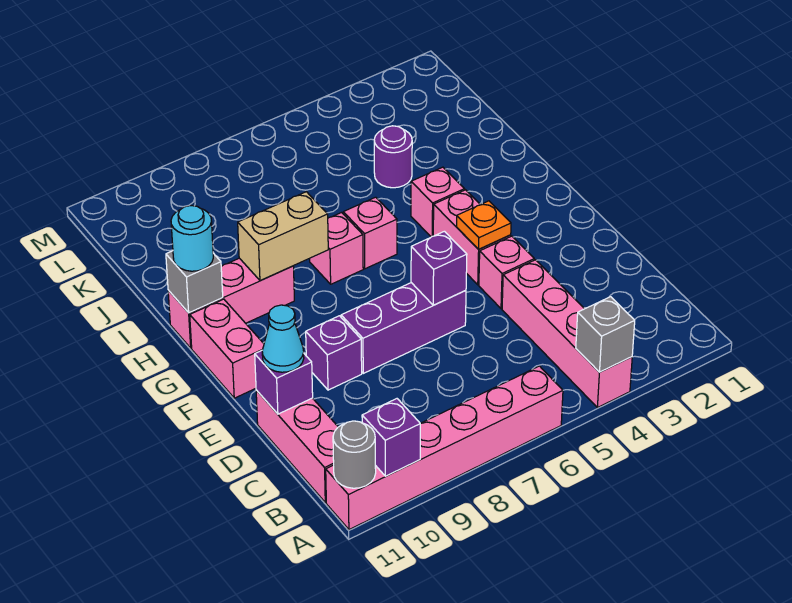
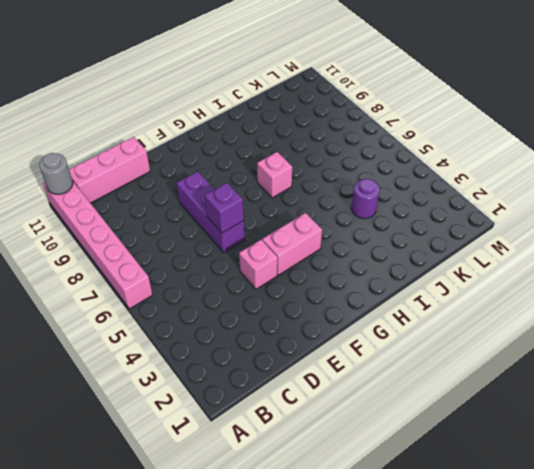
none -> pink brick A4:D4 level 1
none -> purple brick E9 level 1
none -> pink brick F11:G11 level 1

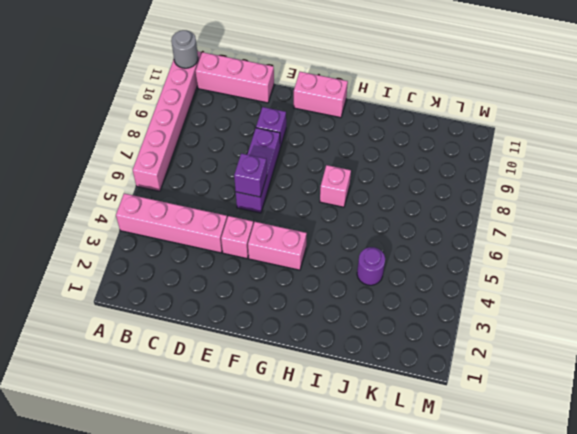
none -> pink brick H4 level 1
none -> pink brick H6 level 1
none -> pink brick H9:H11 level 1

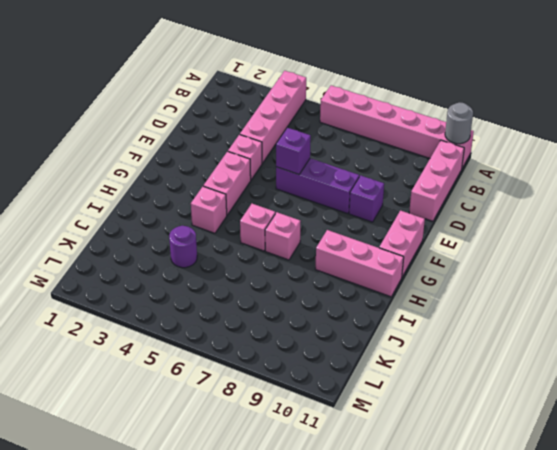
none -> grey brick A4 level 2
none -> purple brick A10 level 2
none -> purple brick D11 level 2

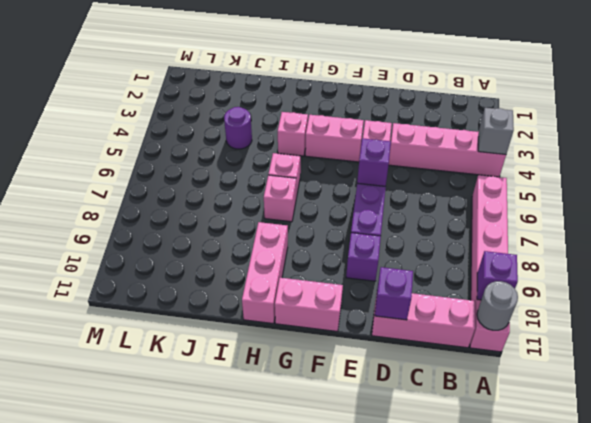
none -> orange plate F4 level 2
none -> tan brick H8:H9 level 2
none -> grey brick H11 level 2

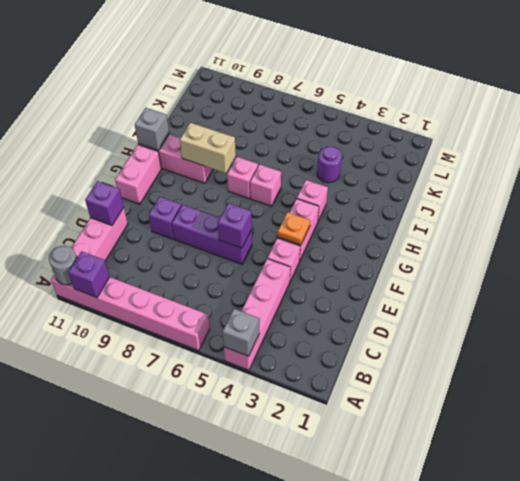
none -> cyan cone D11 level 3
none -> cyan round brick H11 level 3

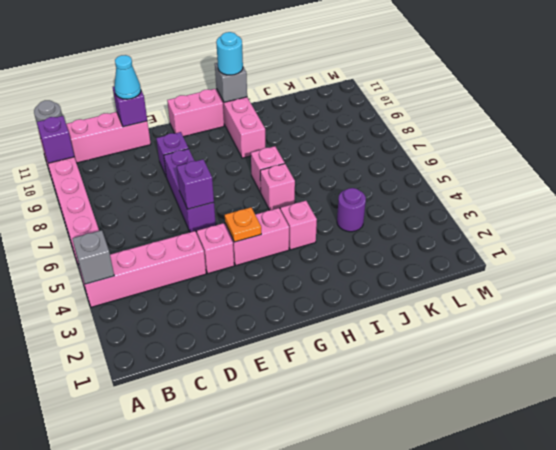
none -> tan brick H8:H9 level 2

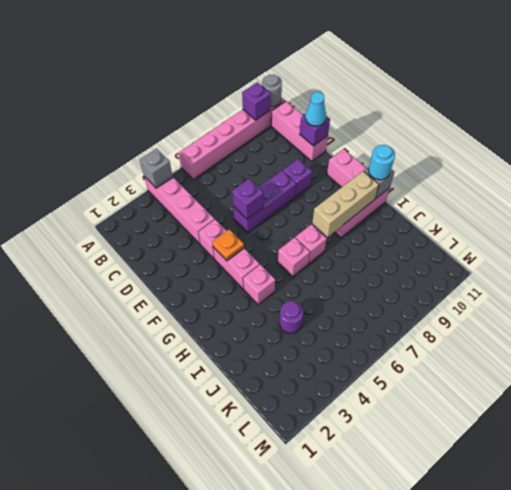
tan brick H8:H10 level 2 -> tan brick H8:H9 level 2

